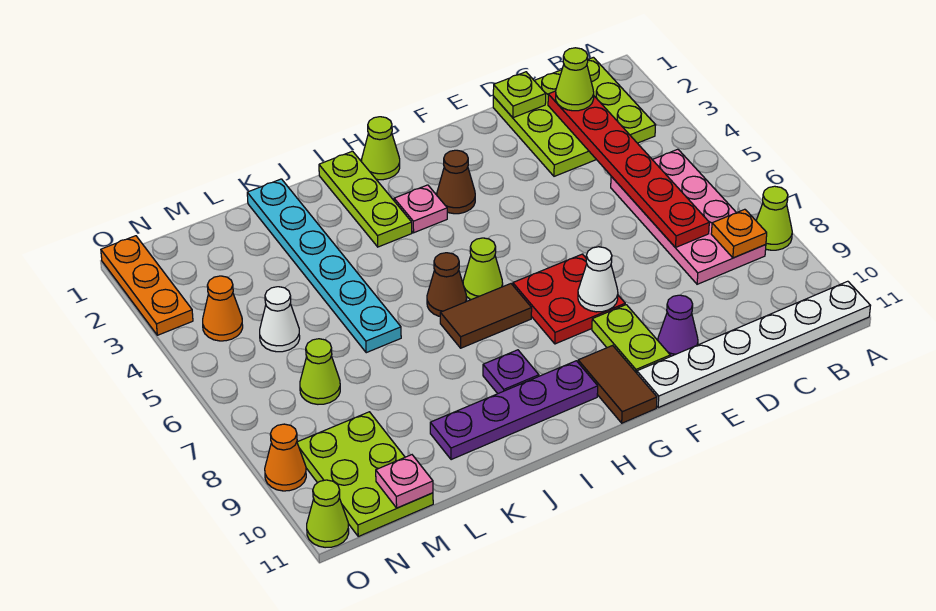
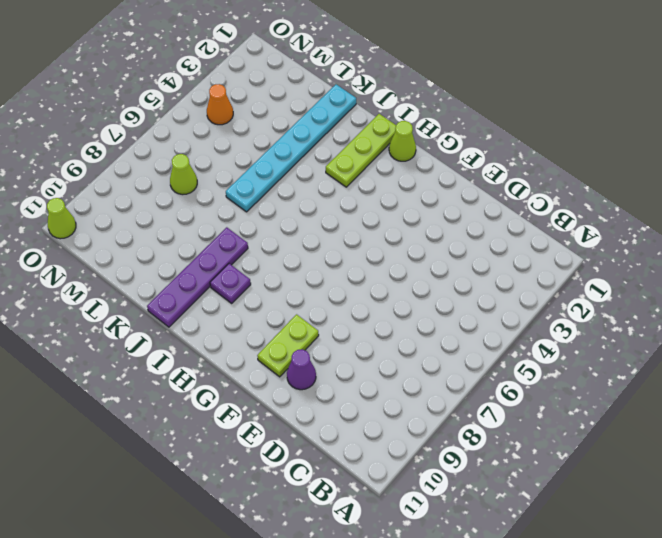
purple plate J8:J11 level 1 -> purple plate H10:K10 level 1
none -> lime cone A8 level 1
none -> white plate A11:F11 level 1
none -> lime plate B1:D3 level 1
none -> pink plate B5:C8 level 1

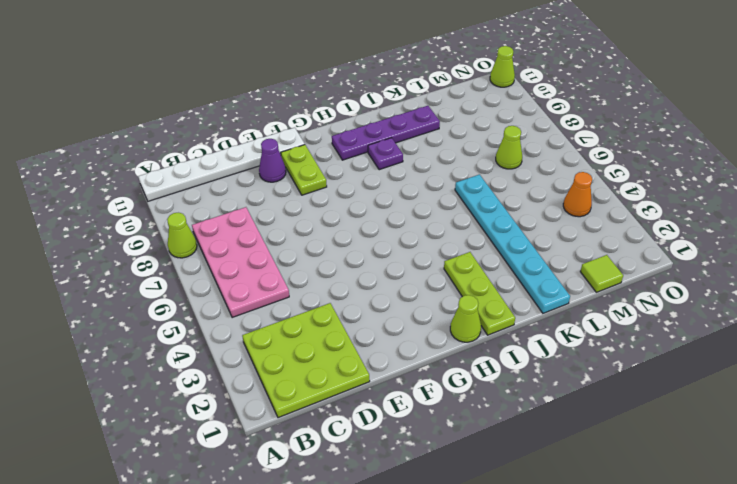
lime tile M1 level 1 -> none
none -> red plate F7:G8 level 1
none -> brown cone G3 level 1
none -> brown tile G10:G11 level 1
none -> pink plate H3 level 1

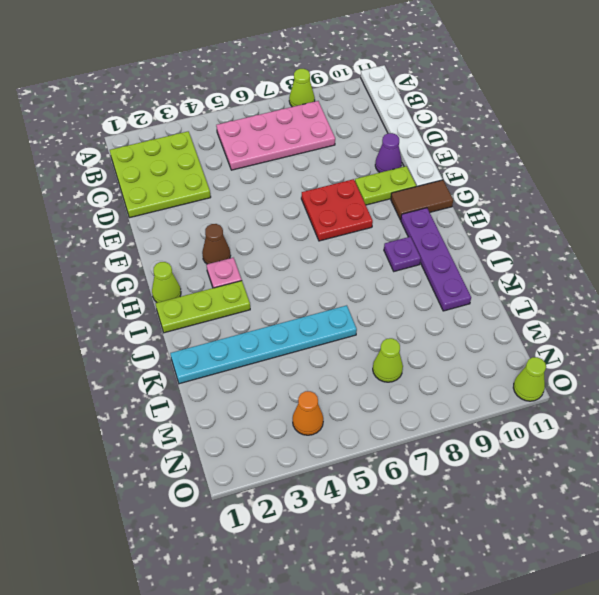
none -> lime cone H6 level 1
none -> brown tile H7:I7 level 1
none -> brown cone I6 level 1
none -> white cone M5 level 1

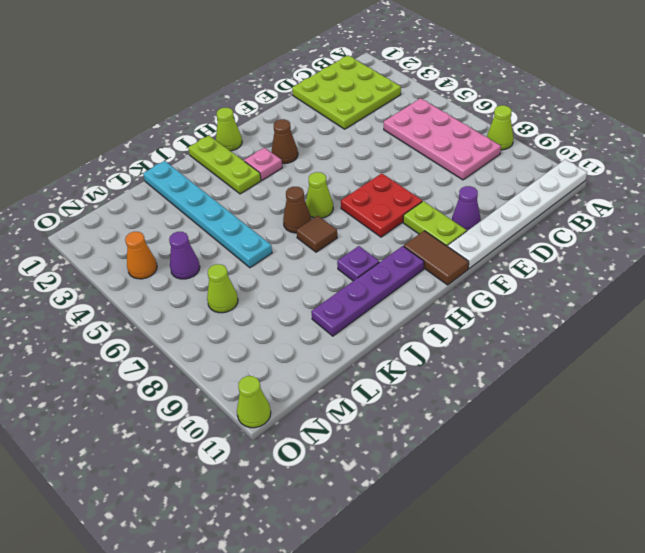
brown tile I7 level 1 -> brown tile H7:I7 level 1
purple cone M5 level 1 -> white cone M5 level 1
none -> lime plate M9:N11 level 1
none -> orange plate O1:O3 level 1
none -> orange cone O9 level 1
none -> orange plate B8 level 2

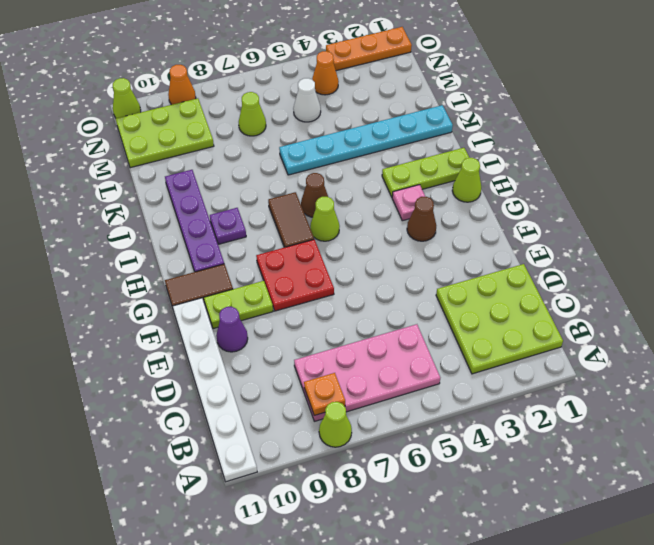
none -> red plate C2:C7 level 2
none -> lime plate D1 level 2
none -> white cone F8 level 2
none -> pink plate M11 level 2

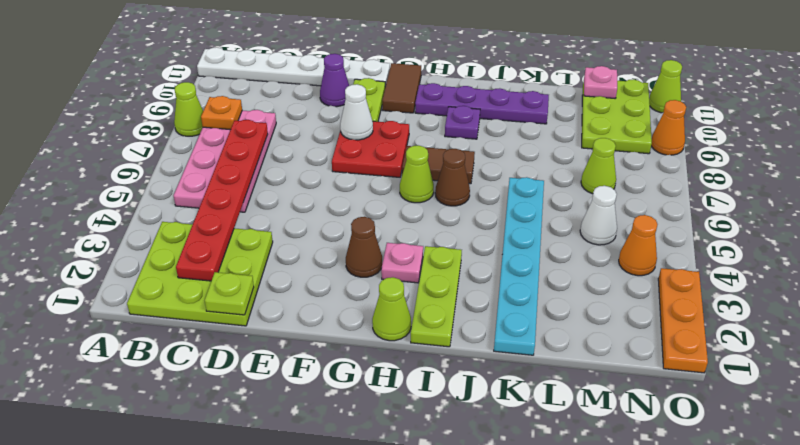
none -> lime cone C2 level 3

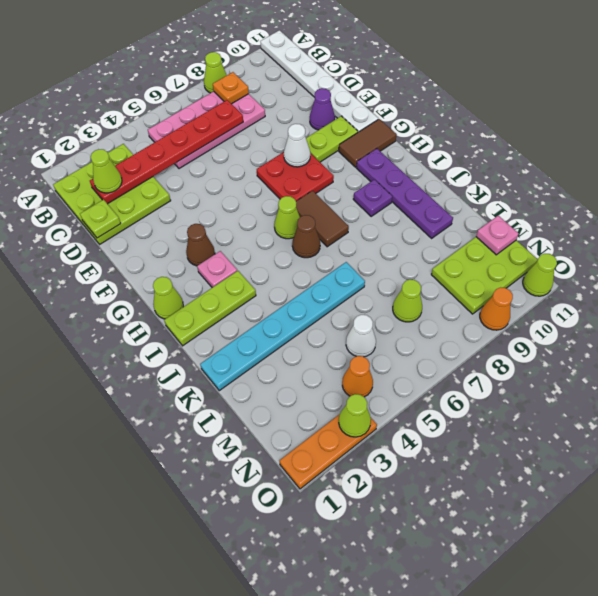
lime cone O3 level 2 -> none

